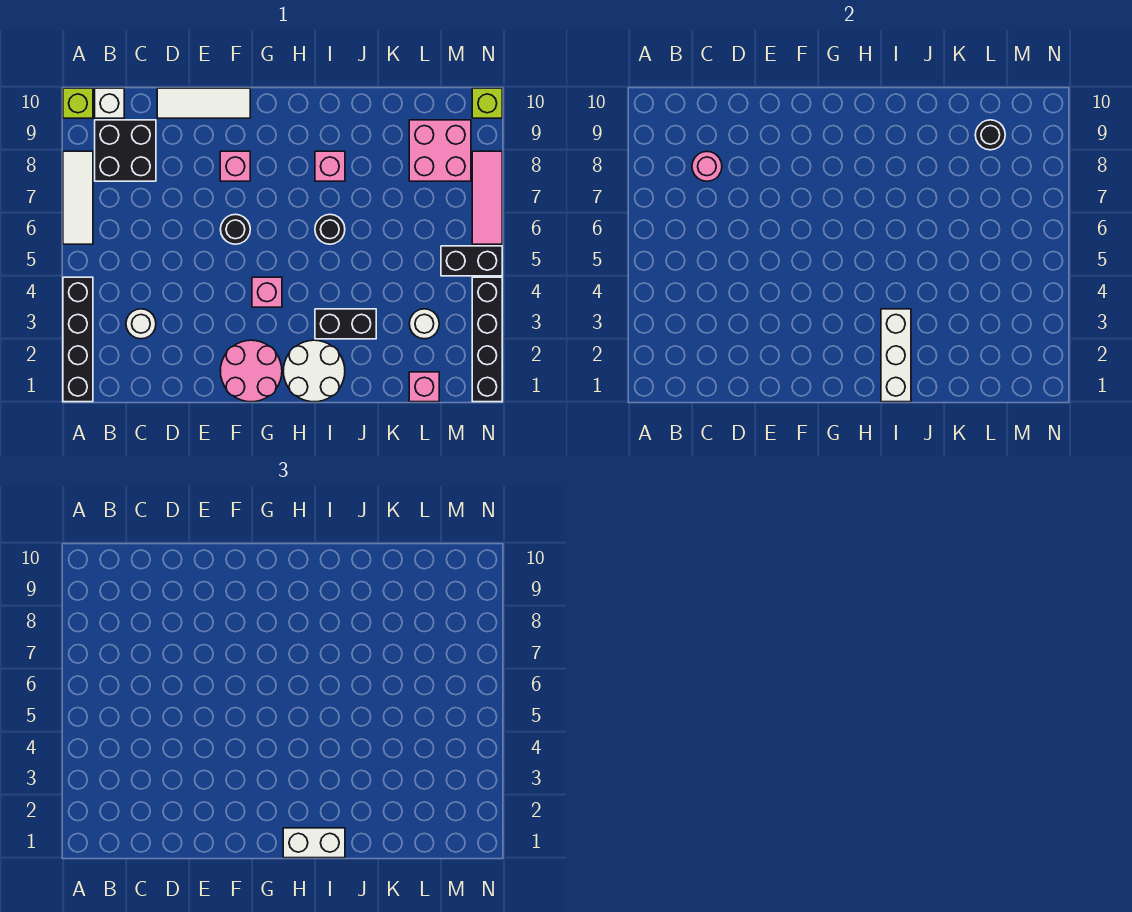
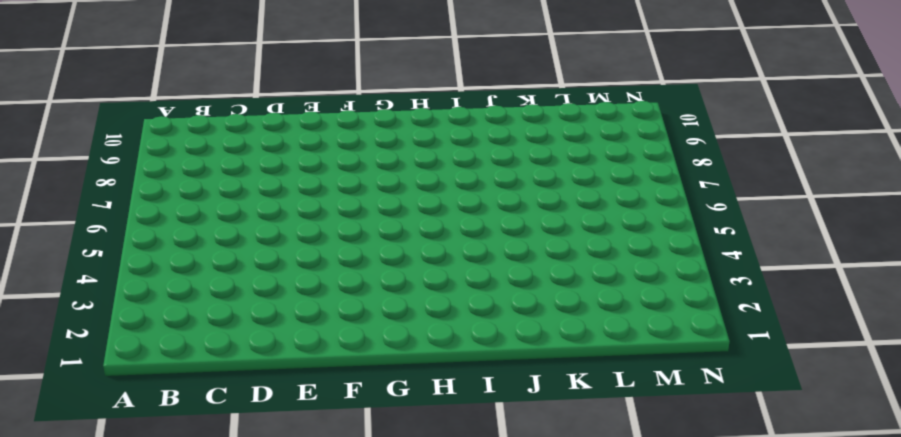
none -> black brick A1:A4 level 1
none -> white tile A6:A8 level 1
none -> lime brick A10 level 1

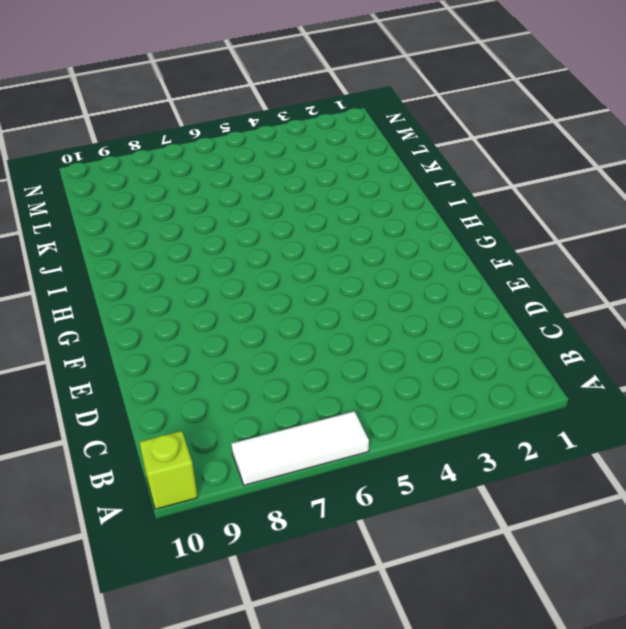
none -> black brick A1:A4 level 1
none -> black brick B8:C9 level 1
none -> white brick B10 level 1

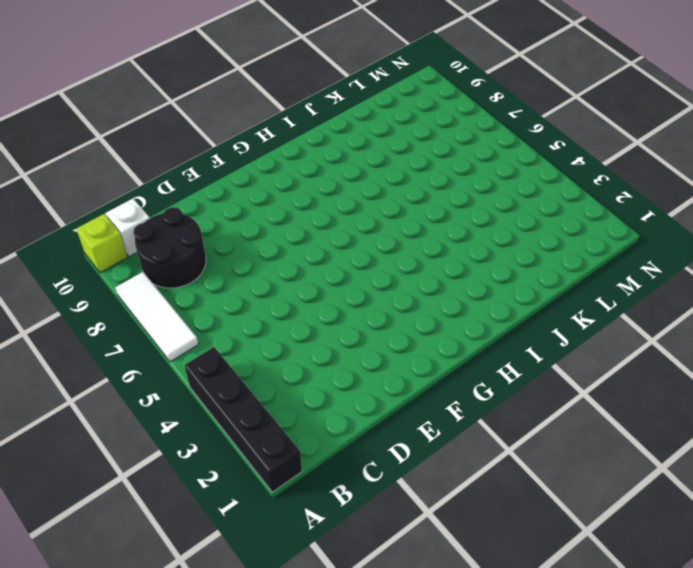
black round brick B8:C9 level 1 -> black brick B8:C9 level 1
none -> white round brick C3 level 1
none -> white tile D10:F10 level 1
none -> pink round brick F1:G2 level 1

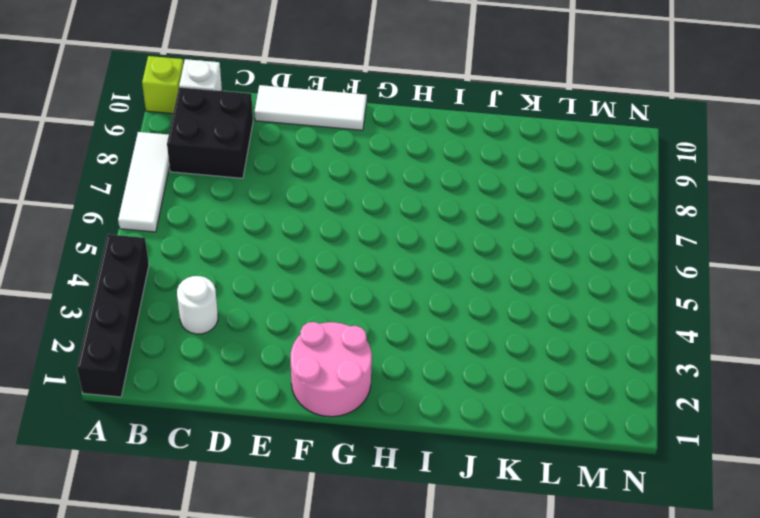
none -> black round brick F6 level 1
none -> pink brick F8 level 1
none -> pink brick G4 level 1

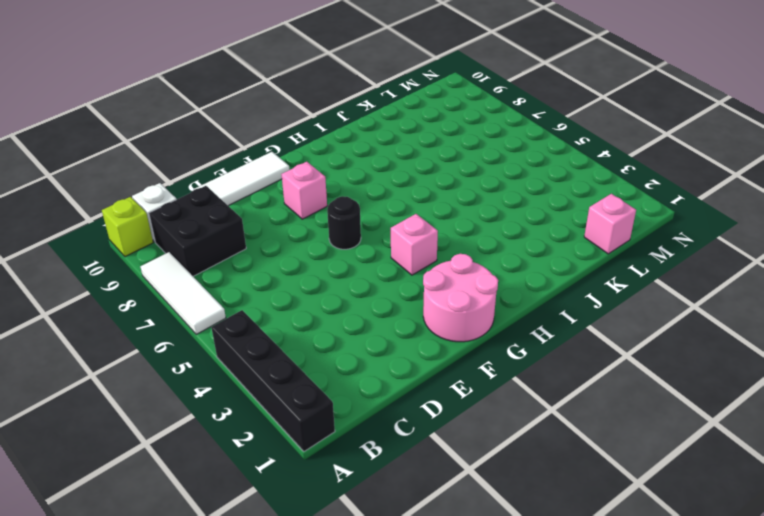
none -> white round brick C3 level 1
none -> white round brick H1:I2 level 1
none -> black brick I3:J3 level 1

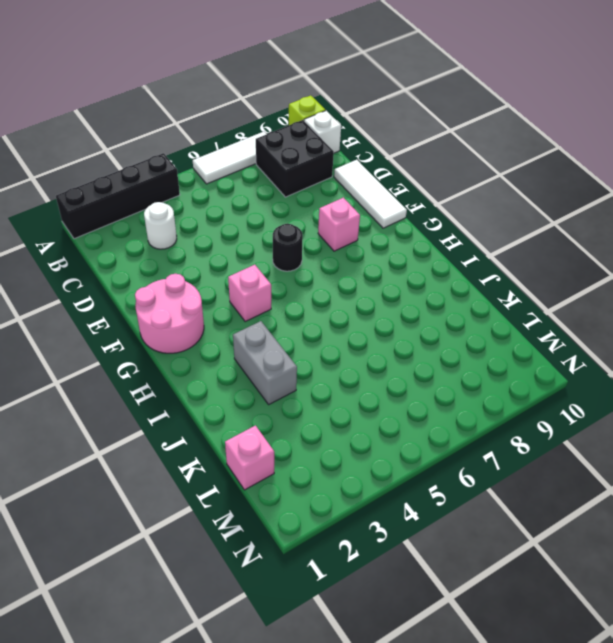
grey brick I3:J3 level 1 -> black brick I3:J3 level 1
none -> white round brick H1:I2 level 1
none -> black round brick I6 level 1
none -> pink brick I8 level 1

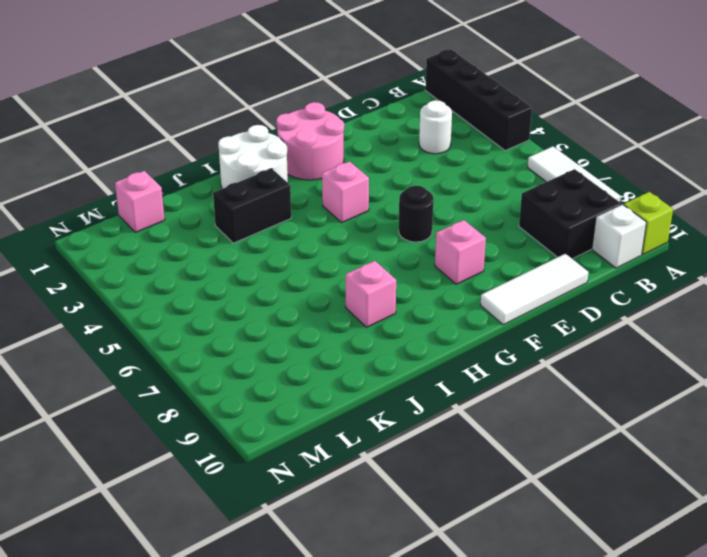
none -> black round brick I6 level 1
none -> white round brick L3 level 1
none -> pink brick L8:M9 level 1

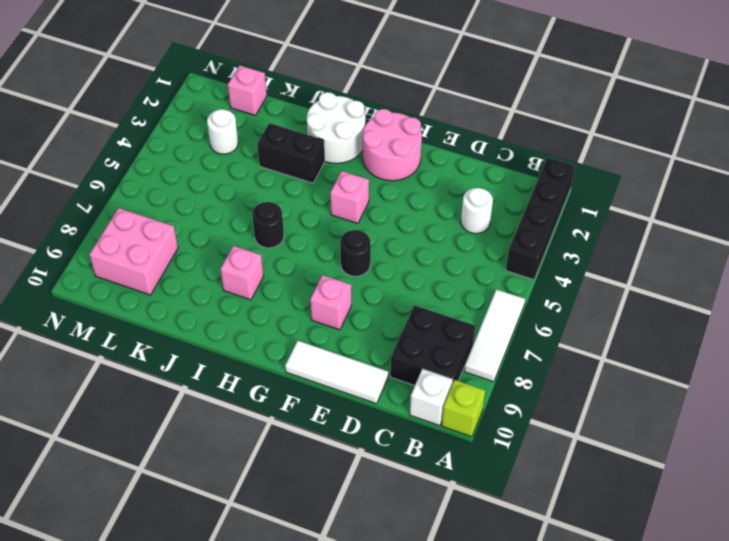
none -> black brick M5:N5 level 1
none -> black brick N1:N4 level 1
none -> pink tile N6:N8 level 1

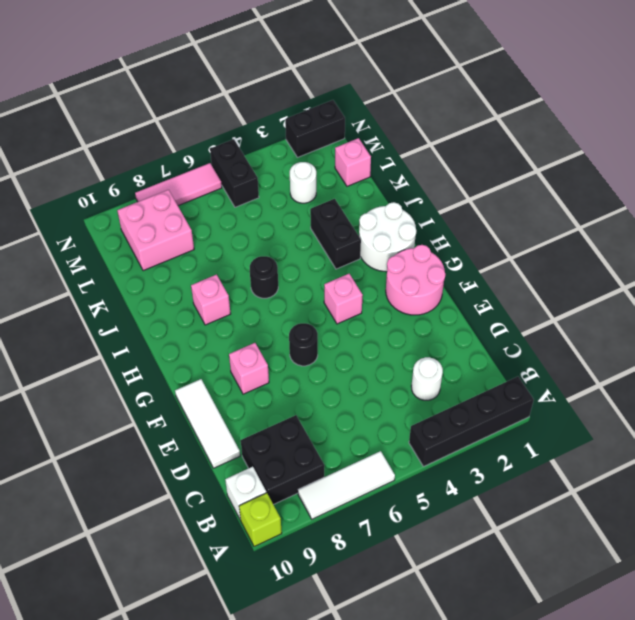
black brick N1:N2 level 1 -> black brick N1:N4 level 1
none -> lime brick N10 level 1
none -> pink round brick C8 level 2
none -> white brick I1:I3 level 2

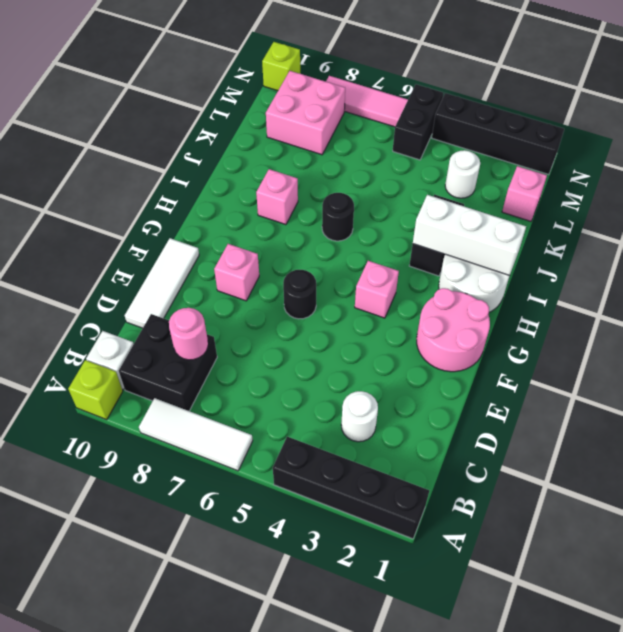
none -> black round brick L9 level 2
none -> white brick H1:I1 level 3

